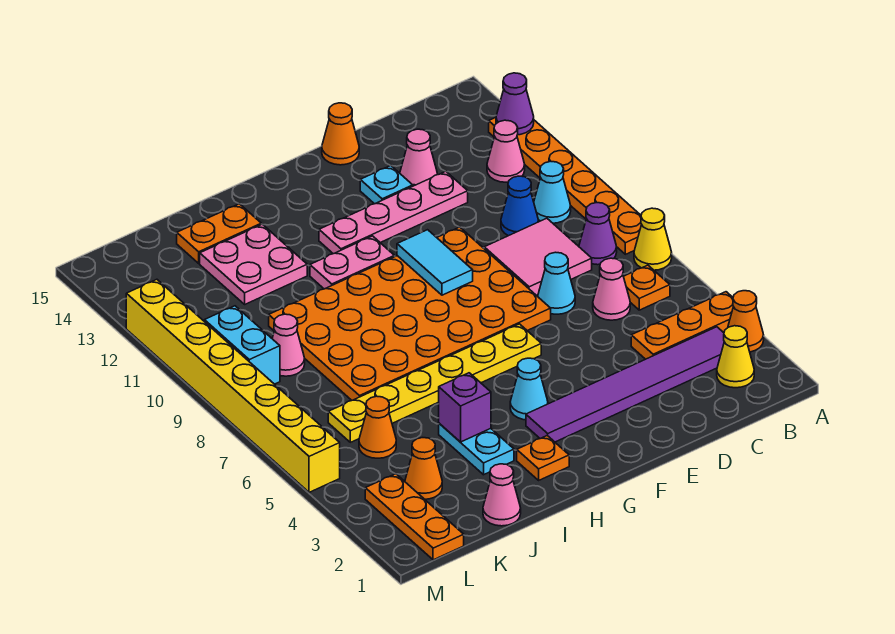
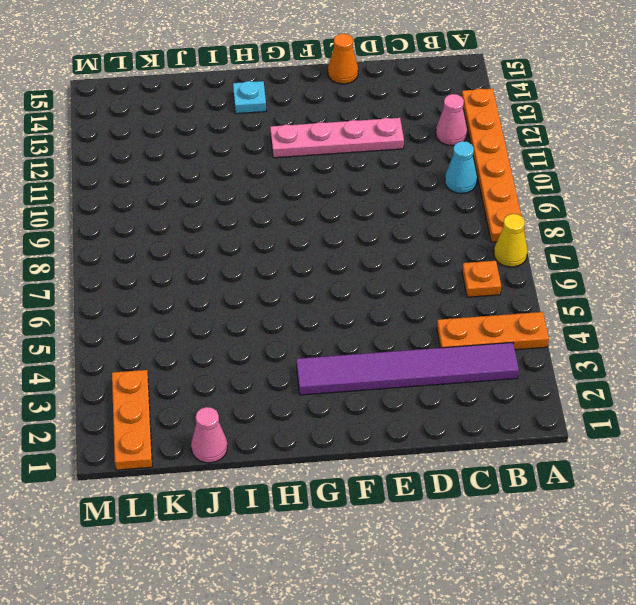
cyan plate H14 level 1 -> cyan plate E13 level 1
none -> orange cone A3 level 1
none -> yellow cone B2 level 1
none -> purple cone B8 level 1
none -> pink cone C6 level 1

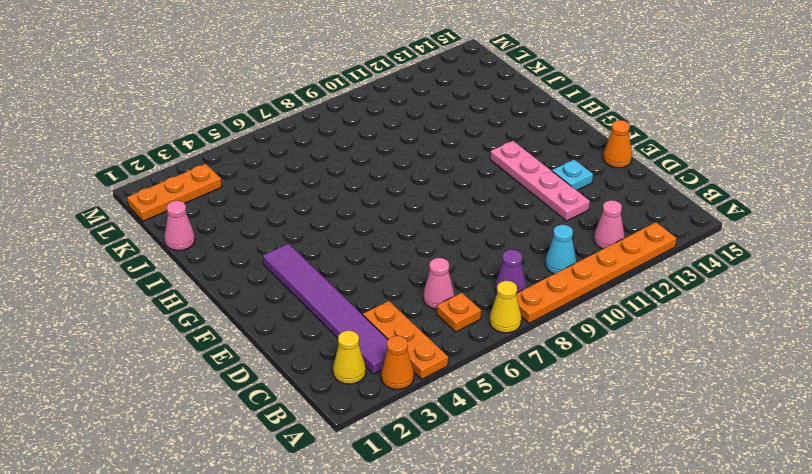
none -> pink tile C8:D9 level 1
none -> blue cone C10 level 1
none -> cyan cone D7 level 1
none -> pink cone D13 level 1

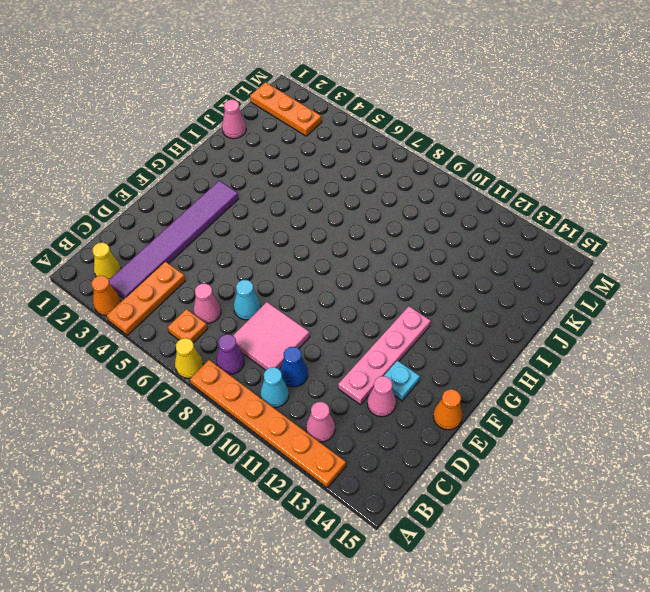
none -> orange plate E7:J10 level 1
none -> yellow plate F6:K6 level 1
none -> cyan cone G4 level 1
none -> pink plate G11:H11 level 1

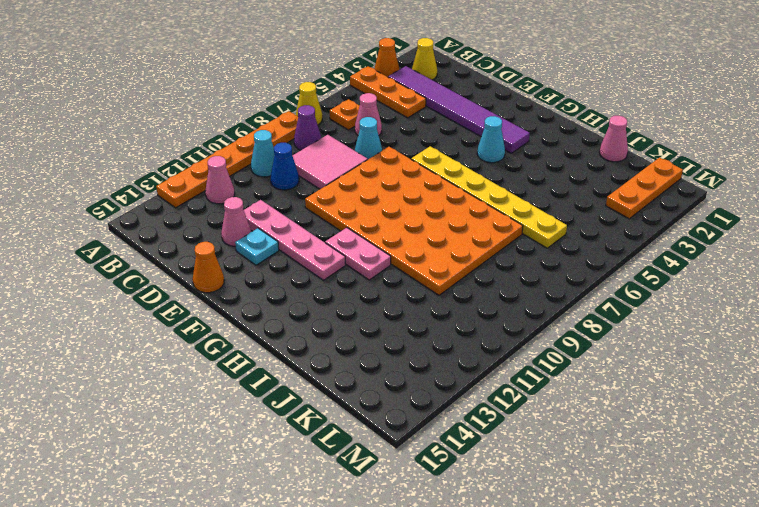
none -> orange plate H2 level 1
none -> cyan plate I3:I4 level 1
none -> pink plate I12:J13 level 1
none -> orange plate I14:J14 level 1

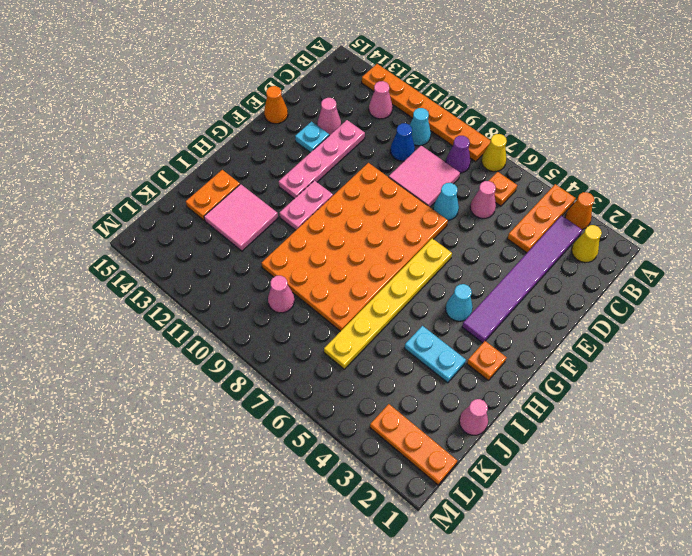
pink tile I12:J13 level 1 -> pink plate I12:J13 level 1
none -> orange cone K3 level 1
none -> orange cone K5 level 1
none -> cyan brick L9:L10 level 1
none -> yellow brick M5:M12 level 1

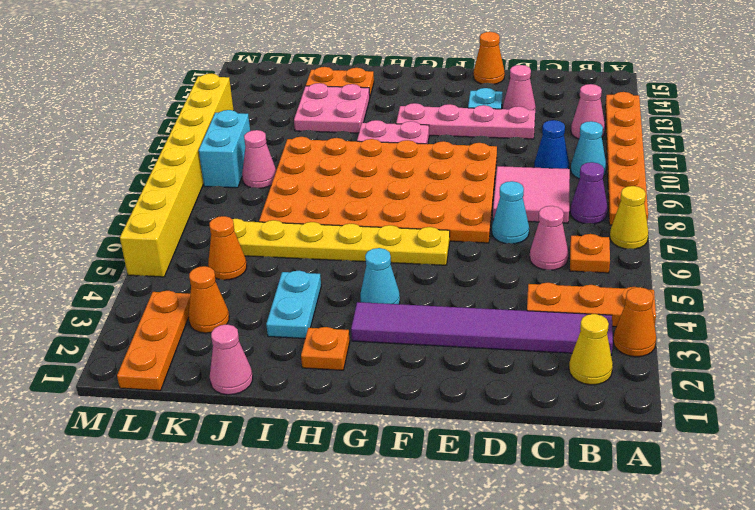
none -> purple cone A13 level 2
none -> cyan tile F9:F10 level 2
none -> purple brick I4 level 2

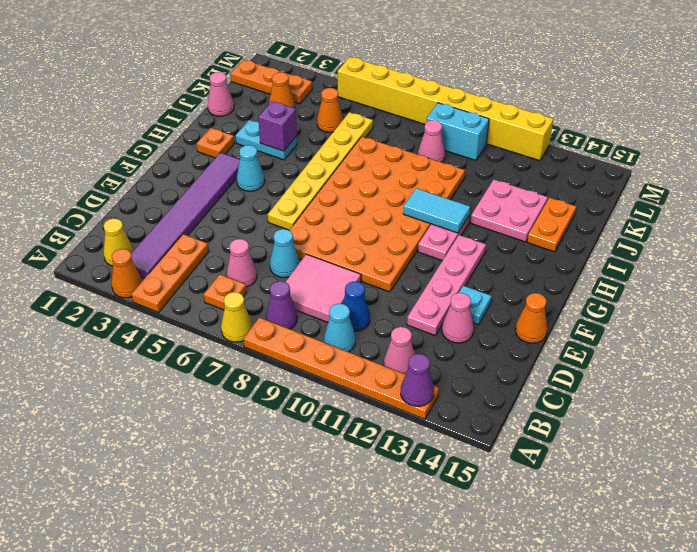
cyan tile H10:H11 level 2 -> cyan tile F9:F10 level 2

